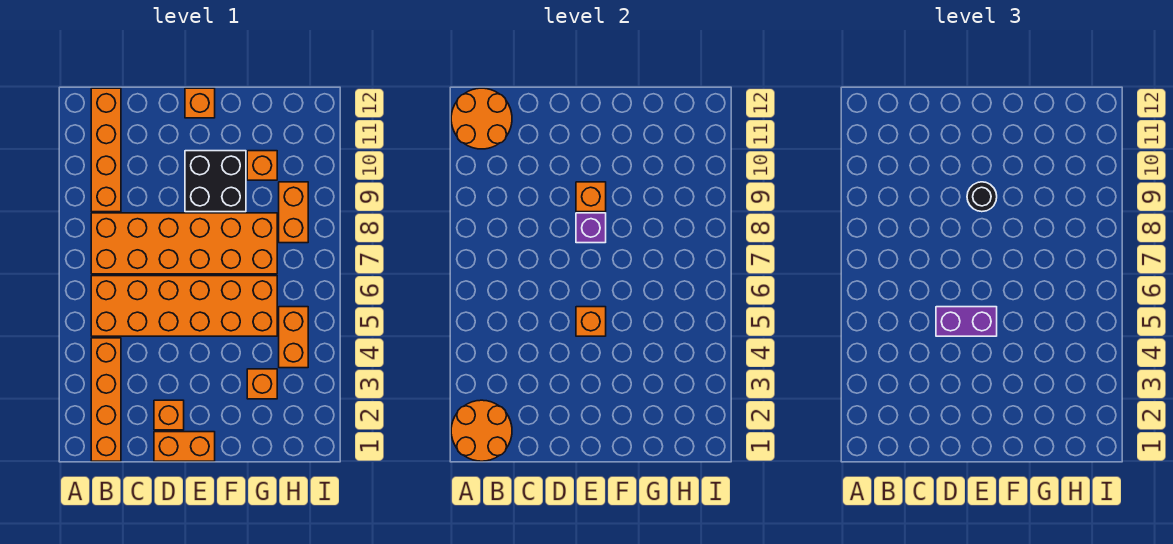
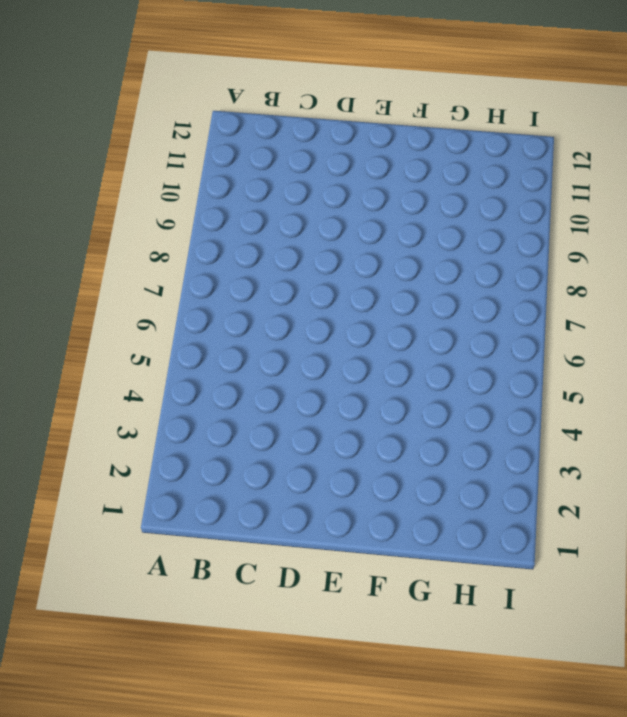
none -> orange brick B1:B4 level 1
none -> orange brick B5:G6 level 1
none -> orange brick B7:G8 level 1

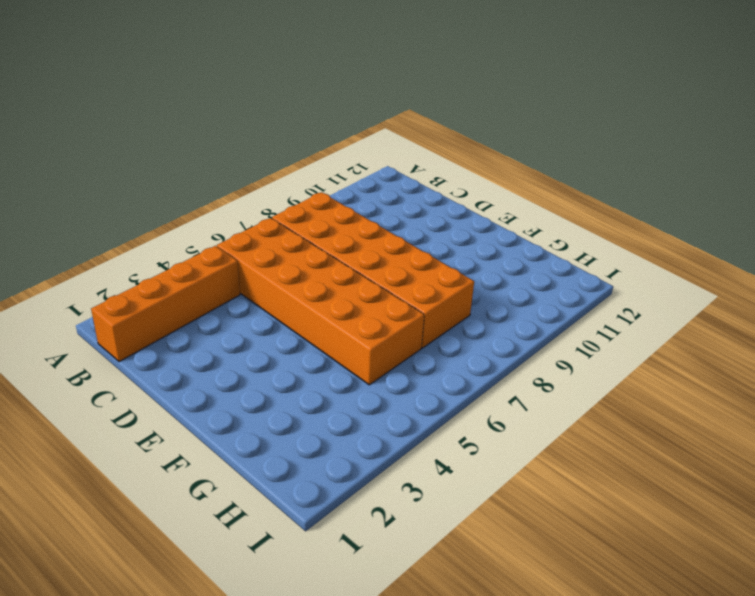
none -> orange brick B9:B12 level 1
none -> orange brick D1:E1 level 1
none -> orange brick D2 level 1

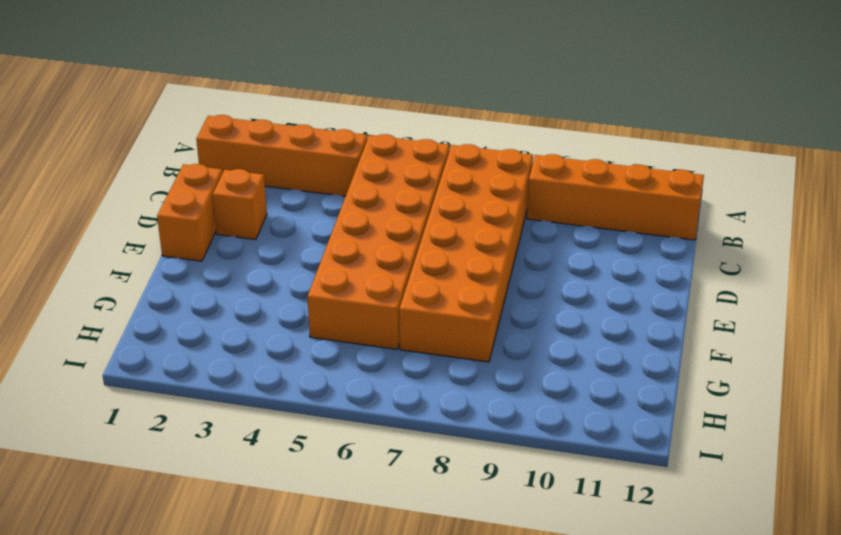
none -> black brick E9:F10 level 1
none -> orange brick E12 level 1
none -> orange brick G3 level 1

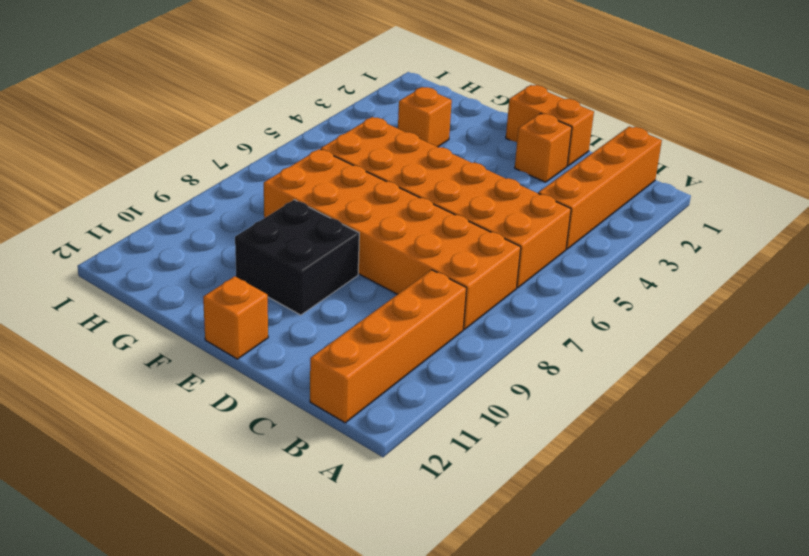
none -> orange brick G10 level 1
none -> orange brick H4:H5 level 1
none -> orange brick H8:H9 level 1

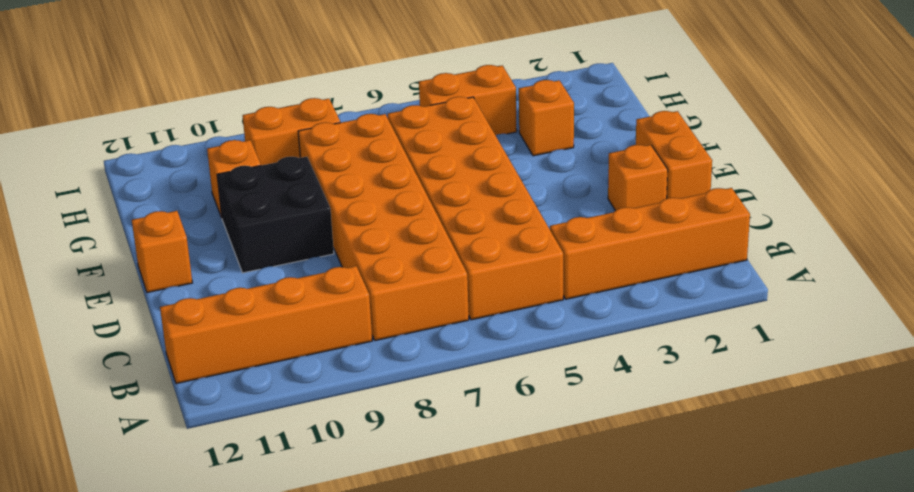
none -> orange round brick A1:B2 level 2
none -> orange round brick A11:B12 level 2
none -> orange brick E5 level 2

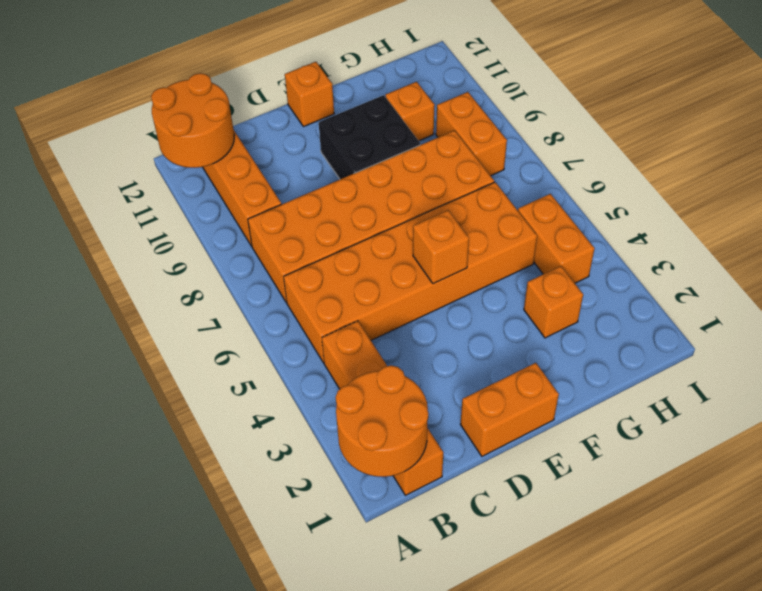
none -> orange brick D2 level 1
none -> purple brick E8 level 2
none -> orange brick E9 level 2

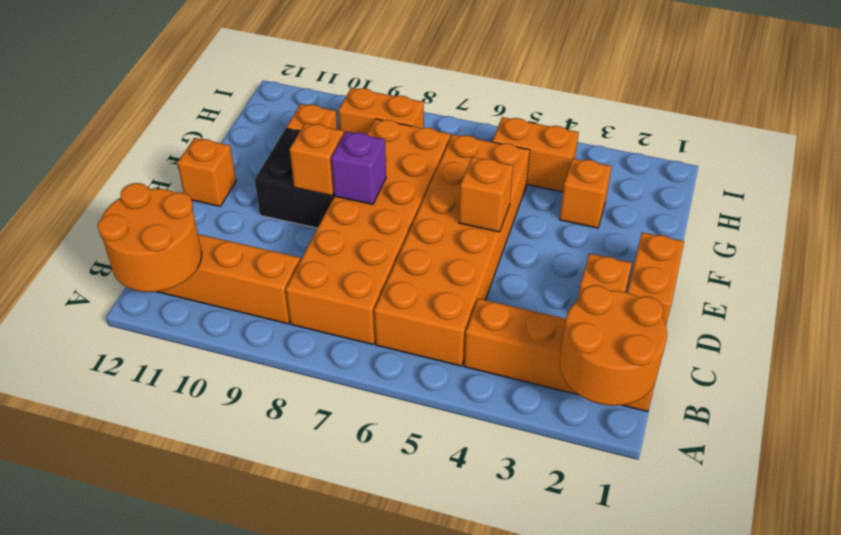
none -> purple brick D5:E5 level 3
none -> black round brick E9 level 3

